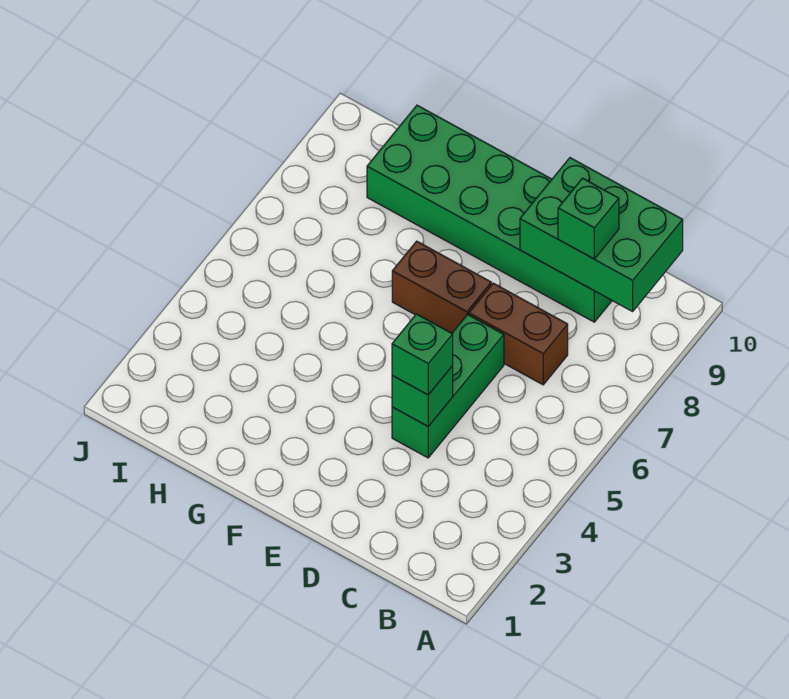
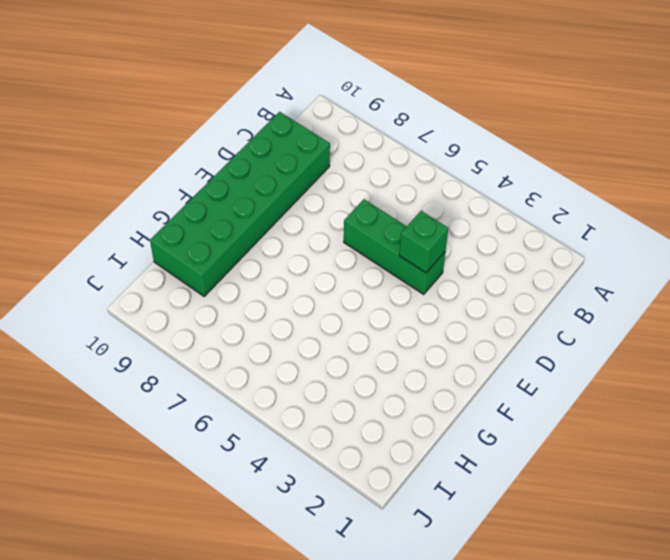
none -> brown brick C7:D7 level 1
none -> brown brick E7:F7 level 1

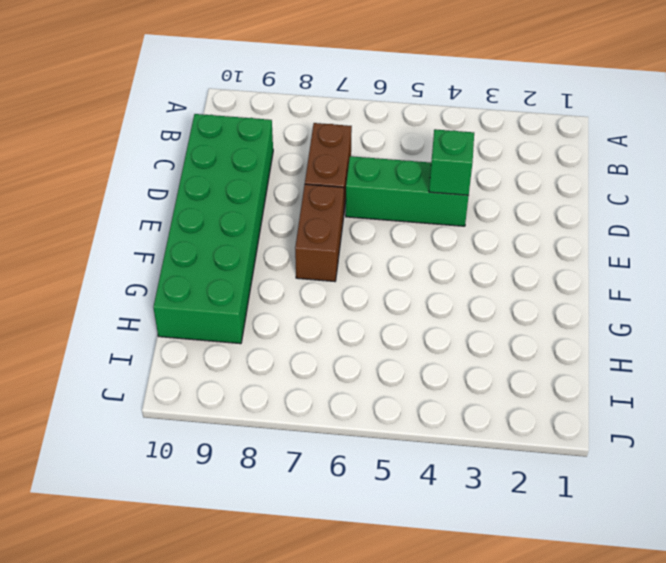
none -> green brick B9:D10 level 2
none -> green brick C9 level 3

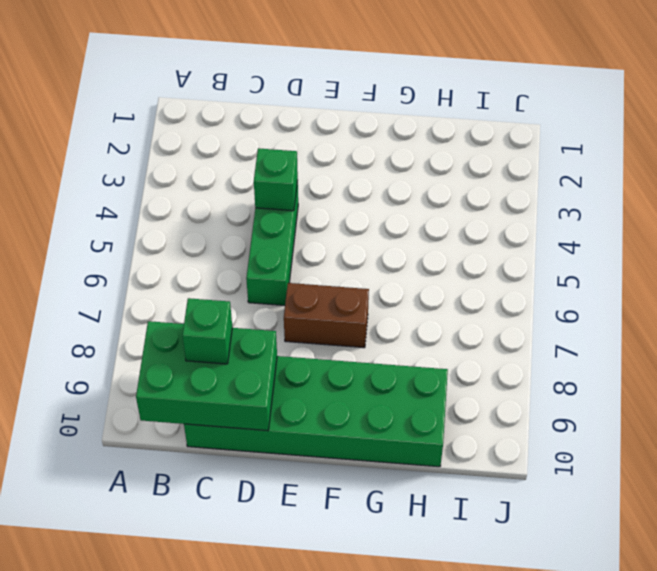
none -> brown brick C7:D7 level 1
none -> green brick D4 level 3

